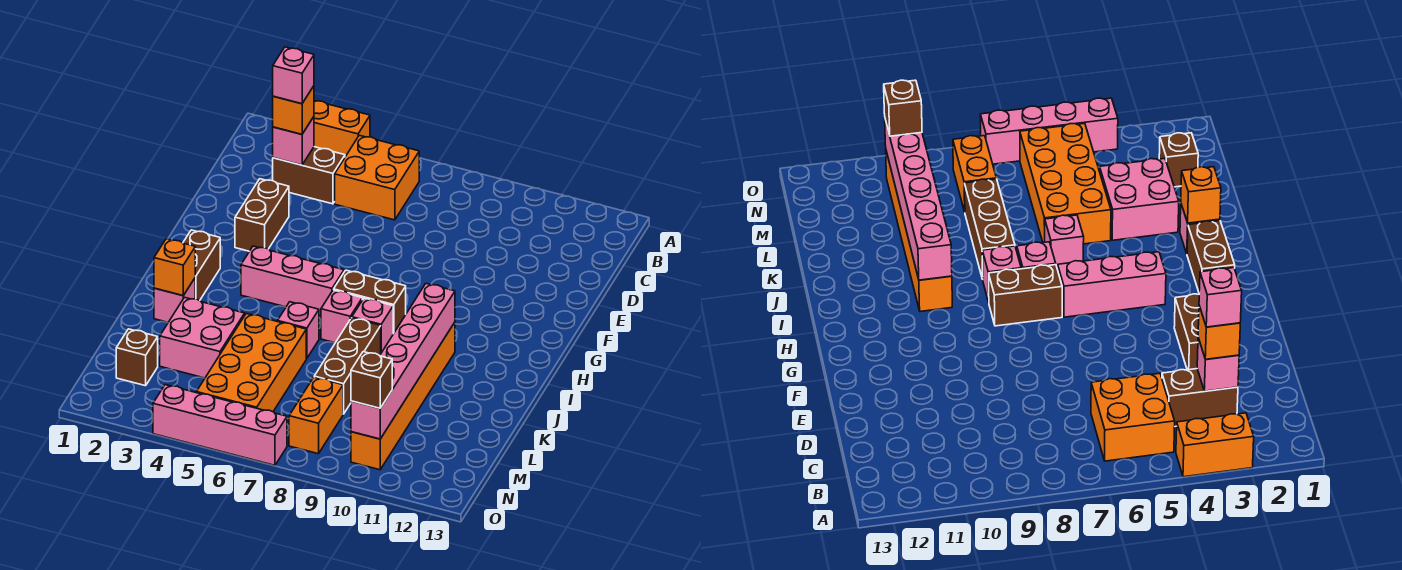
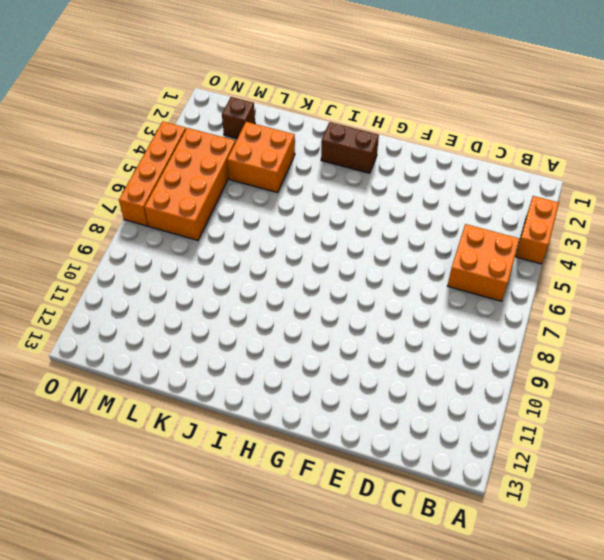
orange brick K3:L4 level 1 -> pink brick K3:L4 level 1
orange brick M4:N7 level 1 -> orange brick K5:N6 level 1
orange brick O4:O7 level 1 -> pink brick O4:O7 level 1
none -> brown brick C3:C4 level 1
none -> brown brick E3:F3 level 1
none -> pink brick H4:H6 level 1

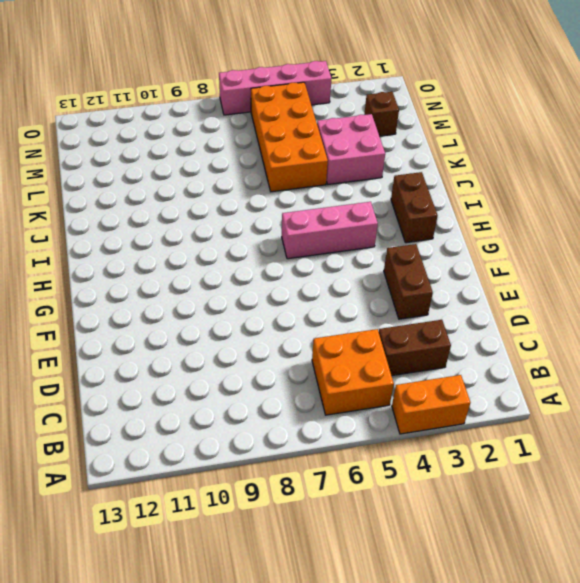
none -> brown brick H7:H8 level 1
none -> pink brick I7 level 1
none -> pink brick I8 level 1

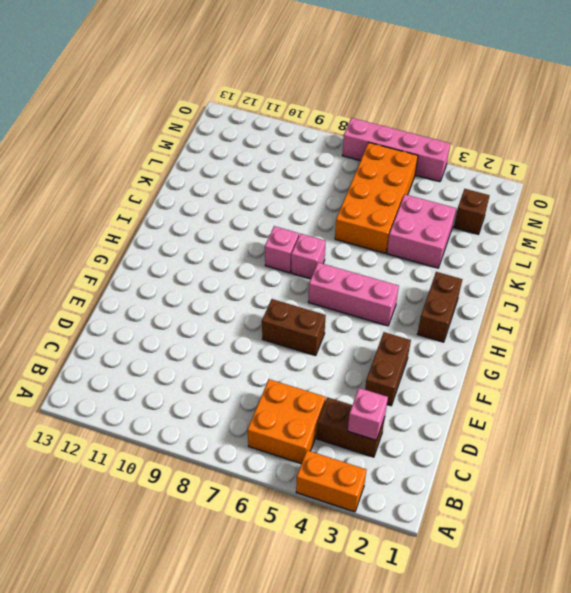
brown brick F6:F7 level 1 -> brown brick H7:H8 level 1
none -> orange brick I10:N10 level 1
none -> pink brick J2 level 1
none -> pink brick J6 level 1

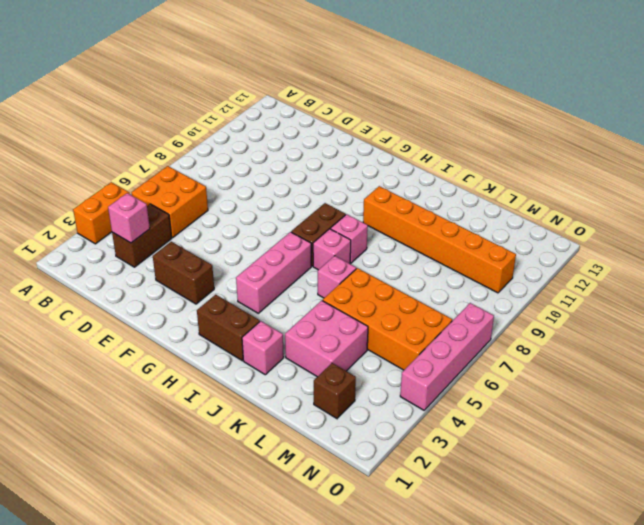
none -> brown brick J8:L8 level 1
none -> orange brick M8:N8 level 1
none -> pink brick I10:N10 level 2

